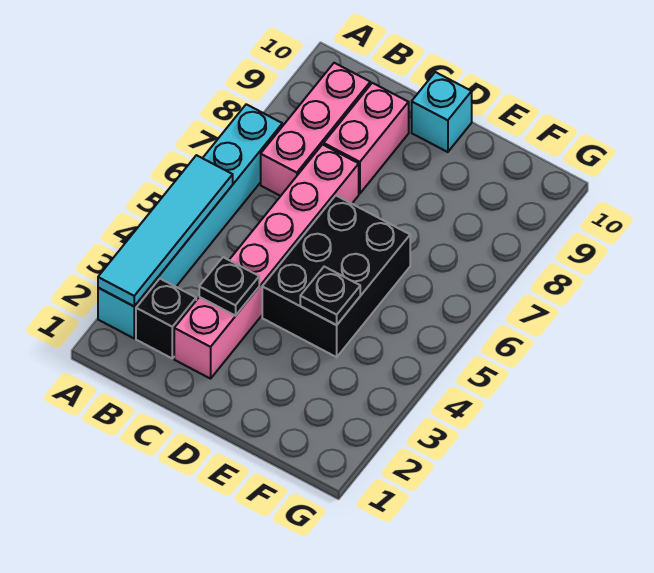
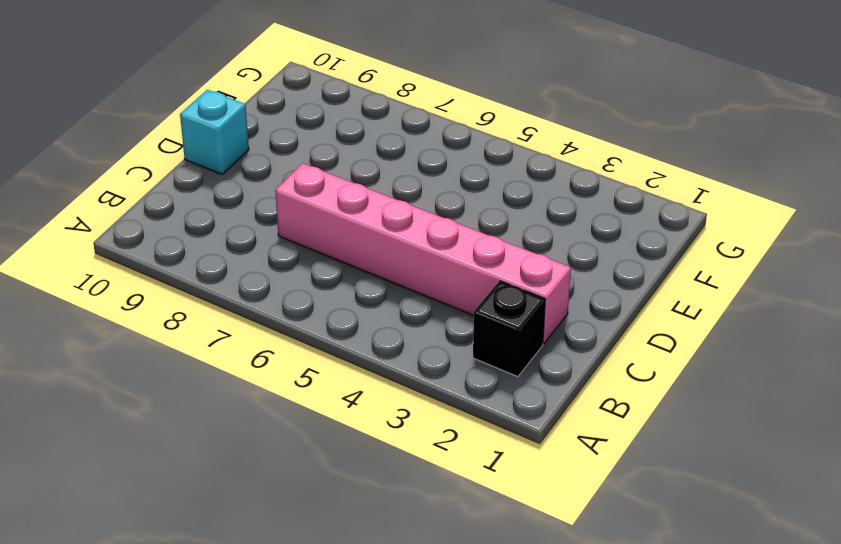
none -> cyan brick A2:A7 level 1
none -> pink brick B7:B9 level 1

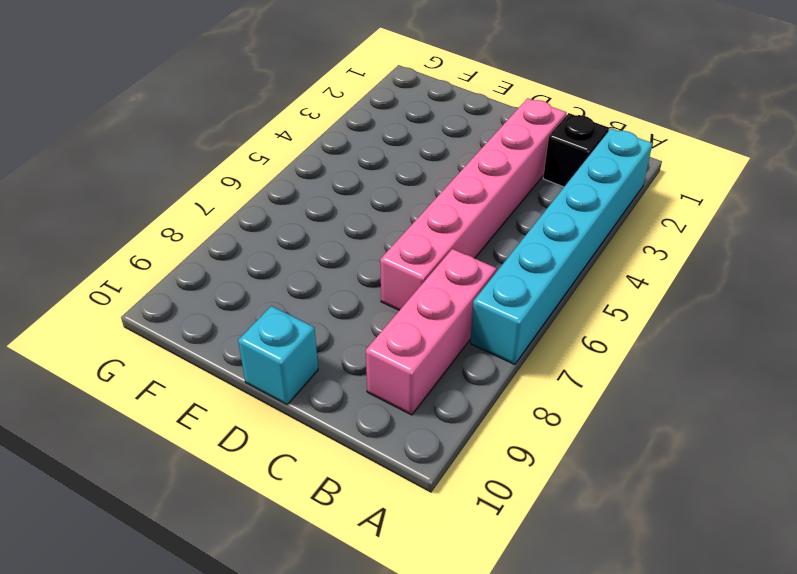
none -> pink brick C8:C9 level 1
none -> black brick D4:E6 level 1

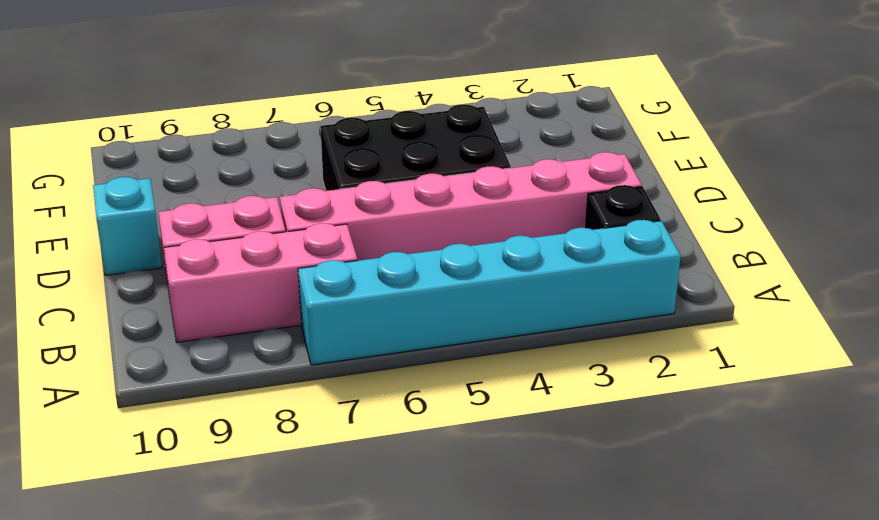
none -> cyan tile A2:A5 level 2
none -> black plate C3 level 2

